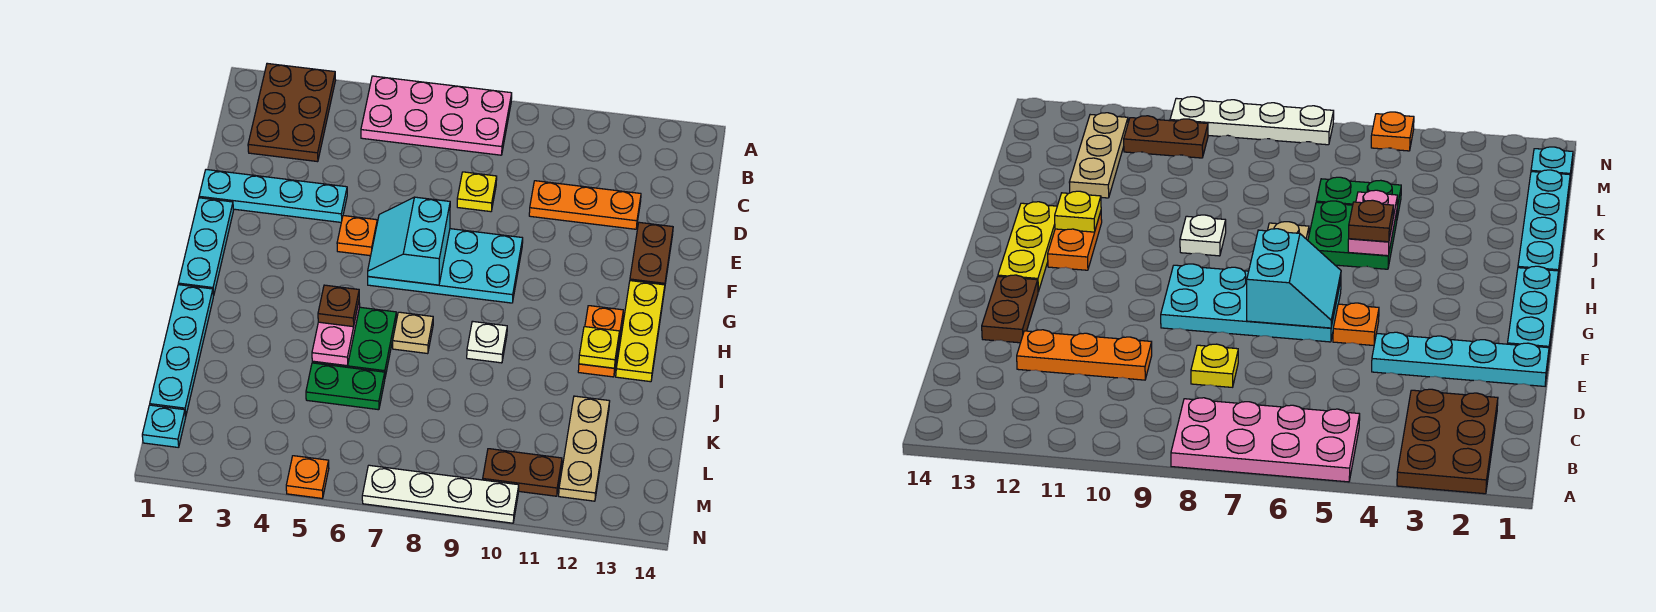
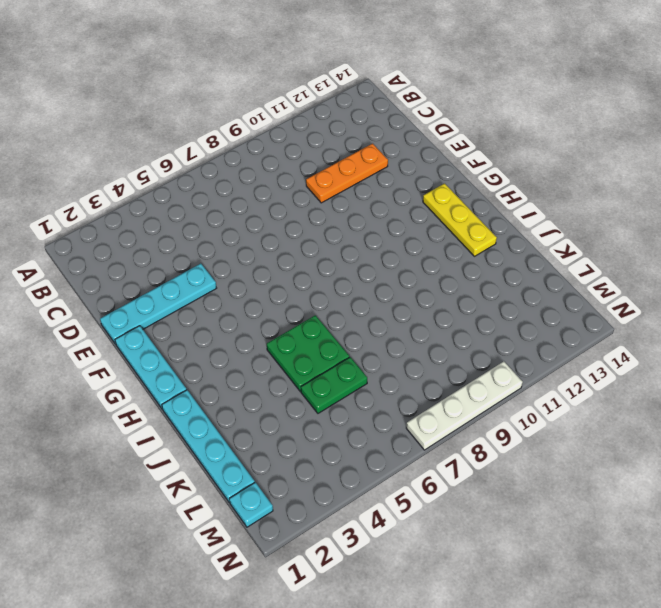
none -> brown plate A2:C3 level 1
none -> pink plate A5:B8 level 1
none -> yellow plate D8 level 1

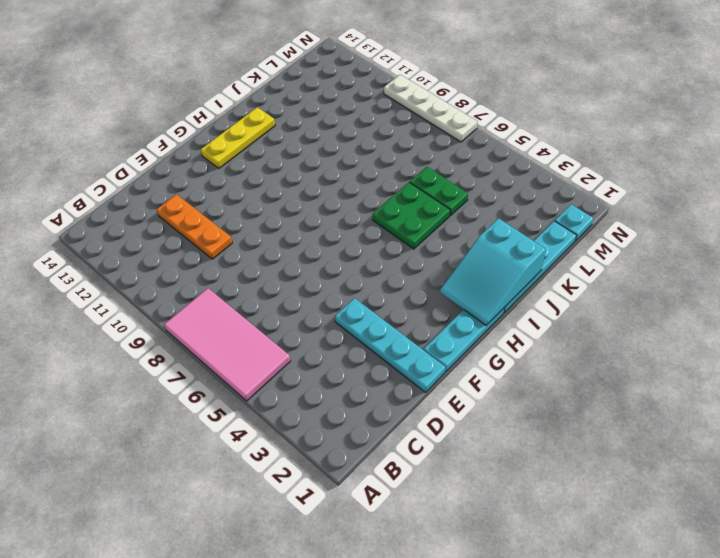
pink tile A5:B8 level 1 -> pink plate A5:B8 level 1
cyan slope H1:J2 level 2 top J -> none
none -> brown plate A2:C3 level 1
none -> yellow plate D8 level 1
none -> brown plate E13:F13 level 1

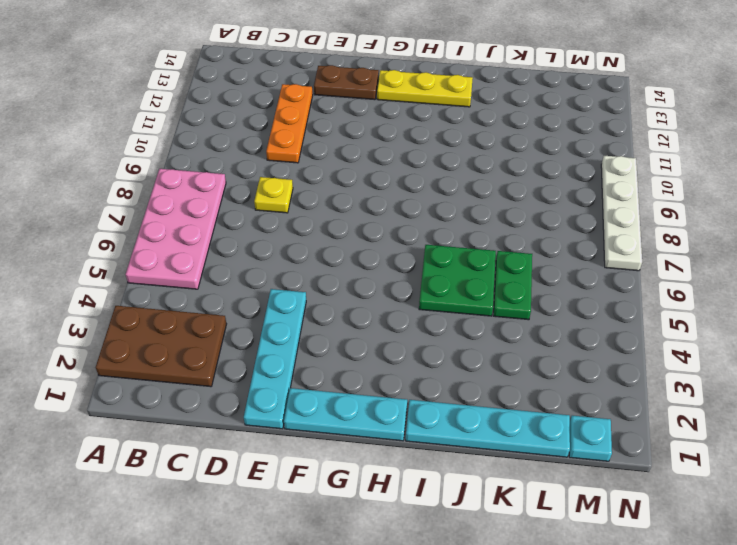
none -> orange plate F5 level 1
none -> cyan plate F6:G9 level 1
none -> orange plate H12:I12 level 1

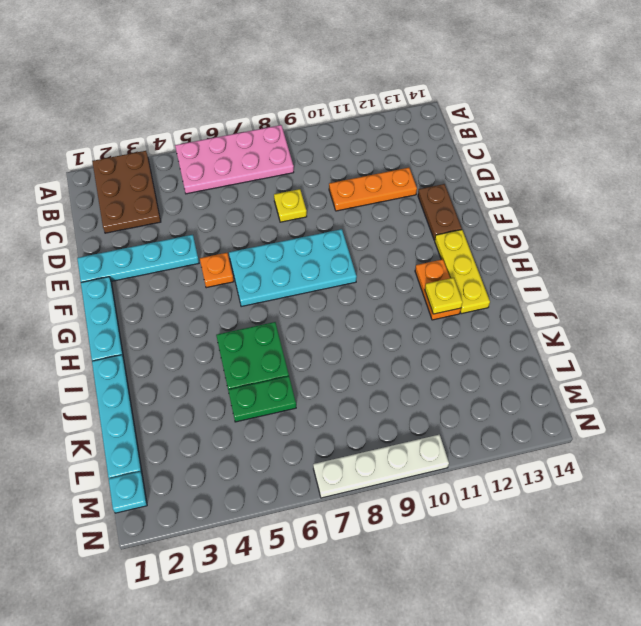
none -> tan plate I7 level 1
none -> white plate I9 level 1
none -> tan plate K12:M12 level 1

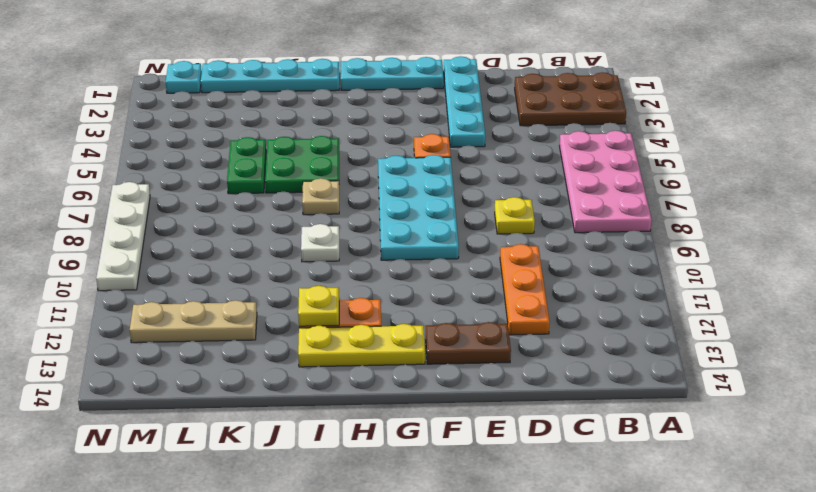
none -> brown plate M10:M11 level 1
none -> orange plate N5 level 1
none -> cyan slope F6:G7 level 2 top 7

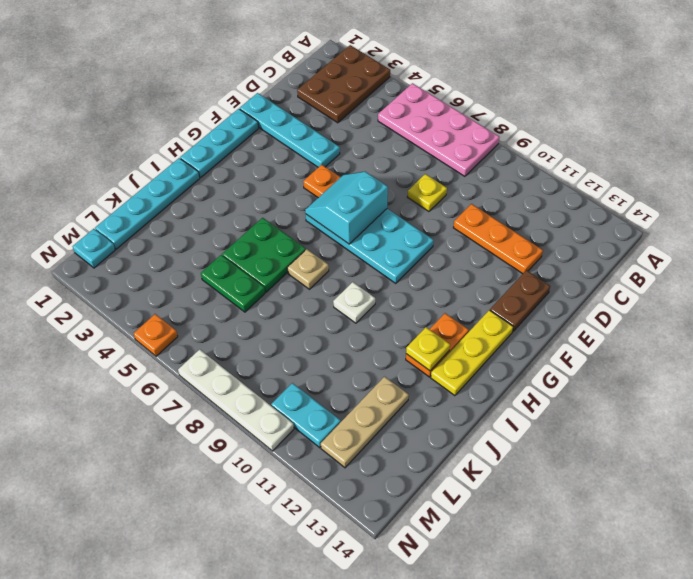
cyan plate M10:M11 level 1 -> brown plate M10:M11 level 1
none -> pink plate I5:J5 level 2
none -> brown plate I5 level 3

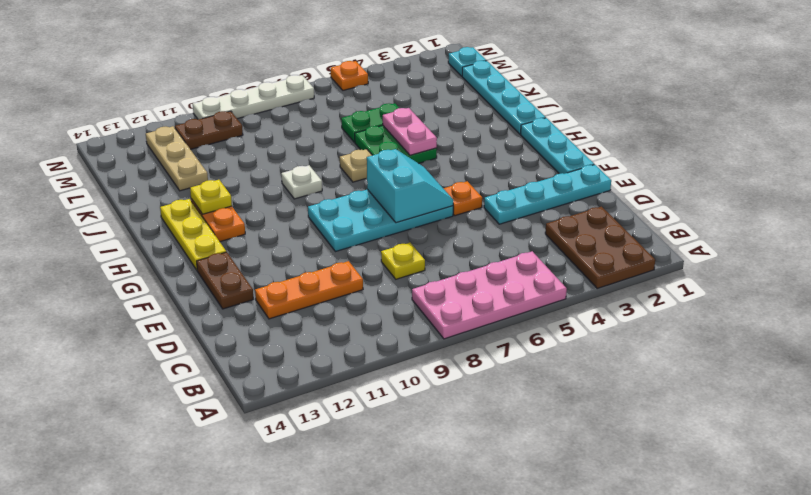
none -> brown plate I5 level 3

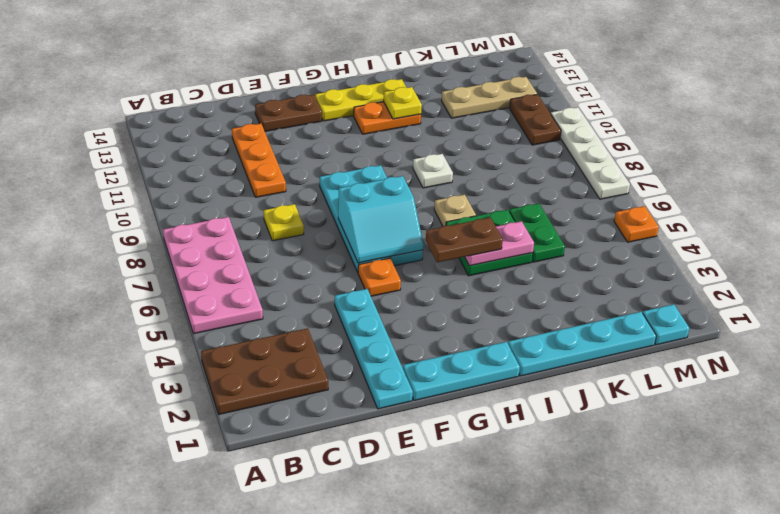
brown plate H5:I5 level 3 -> brown plate I5 level 3

